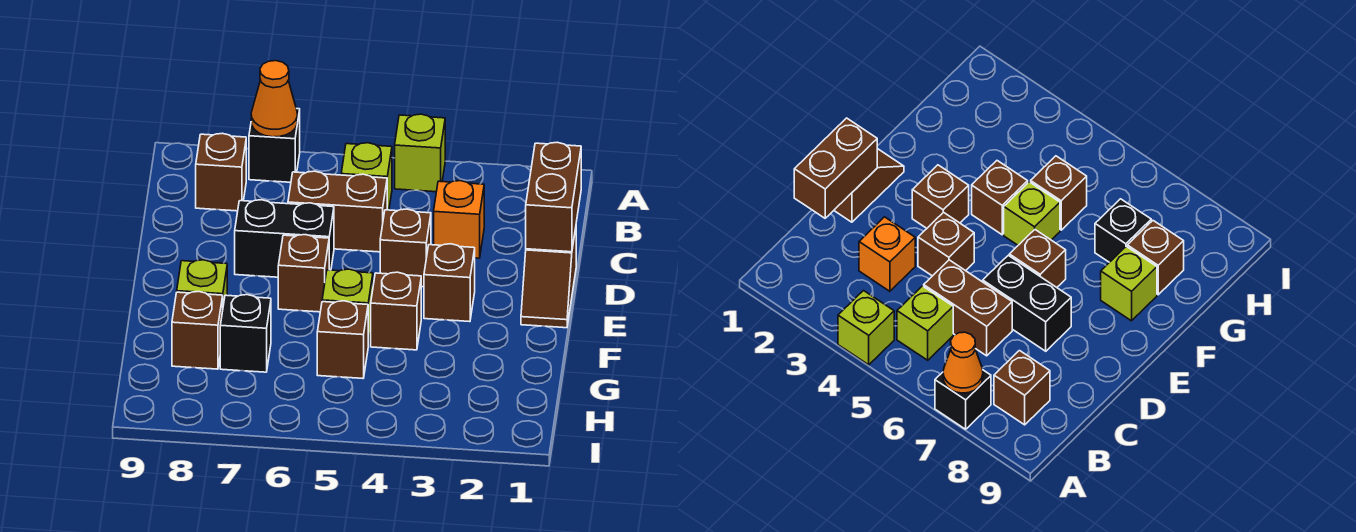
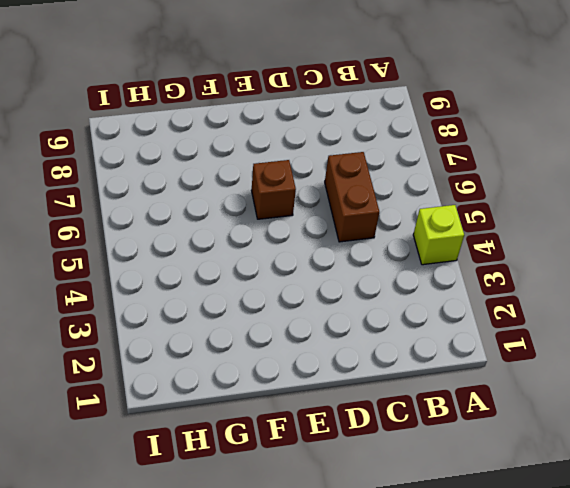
none -> black brick A7 level 1
none -> lime brick B5 level 1
none -> brown brick B8 level 1

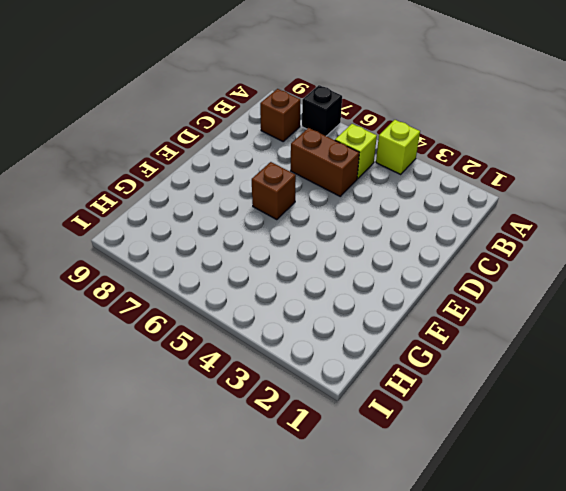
none -> orange brick C3 level 1
none -> brown slope D1:E1 level 1 top D
none -> brown brick D4 level 1

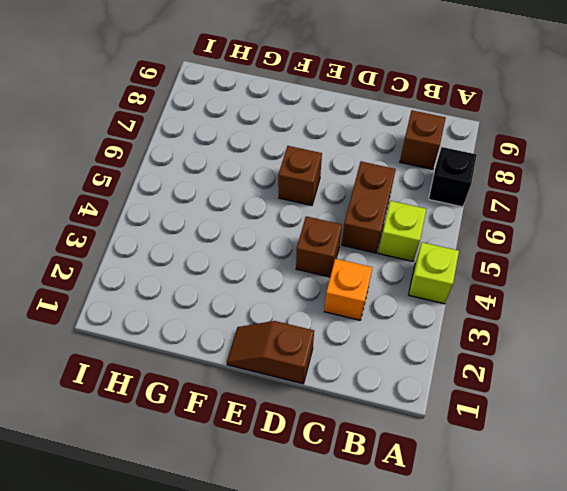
none -> black brick D6:D7 level 1
none -> brown brick E3 level 1
none -> brown brick F4 level 1

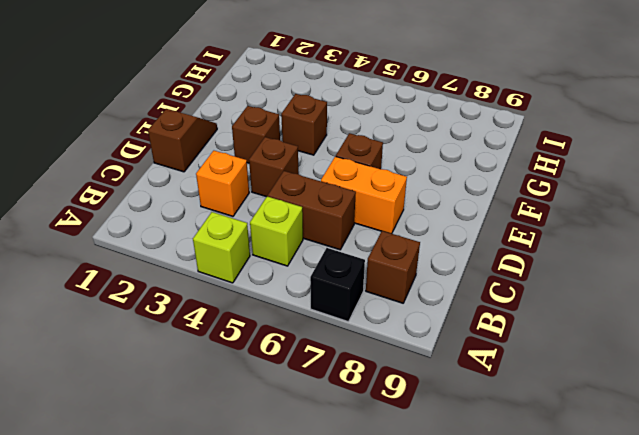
orange brick D6:D7 level 1 -> black brick D6:D7 level 1
none -> lime brick F5 level 1
none -> lime brick F8 level 1
none -> brown brick G5 level 1

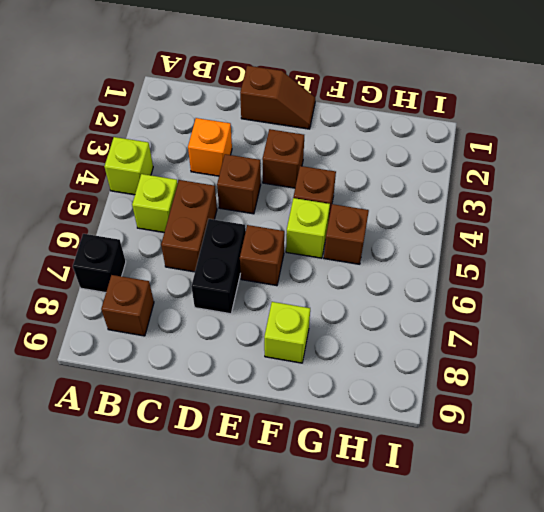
none -> black brick G7 level 1
none -> brown brick G8 level 1
none -> orange cone A7 level 2

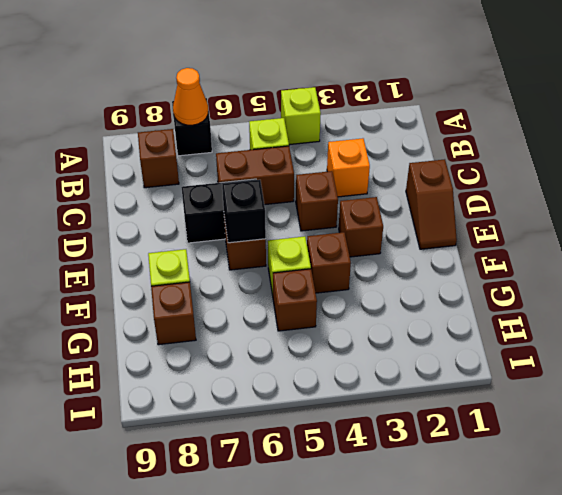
black brick E6 level 2 -> black brick G7 level 1
none -> brown brick C1:D1 level 2

